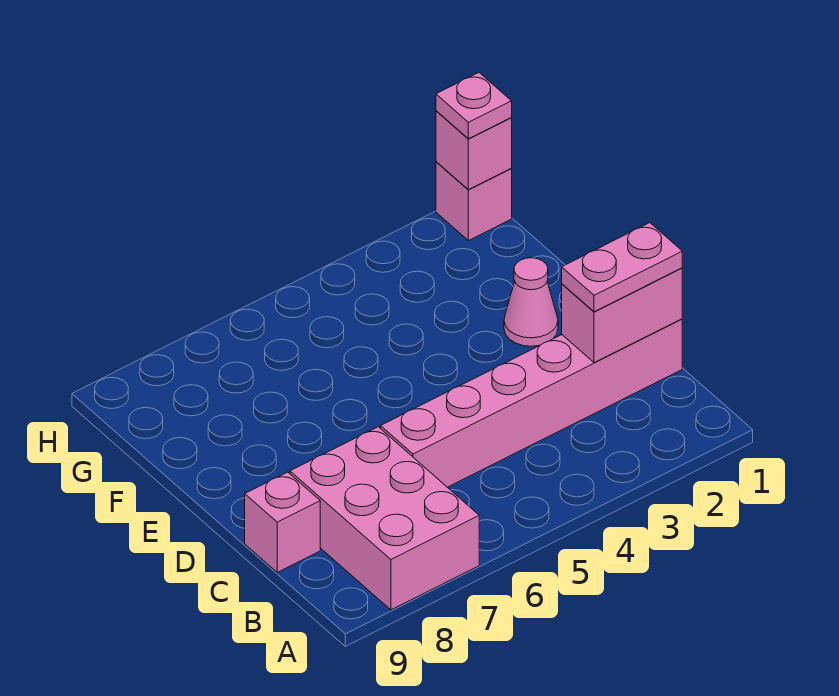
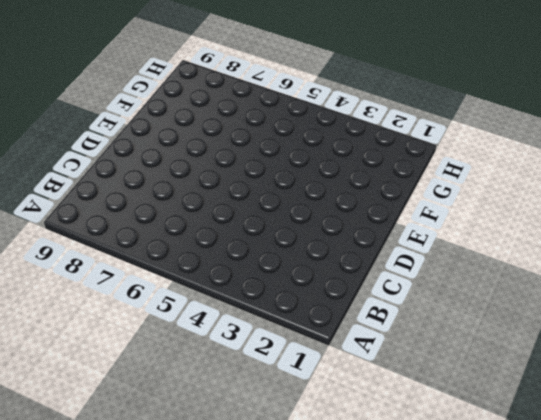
none -> pink brick A7:C8 level 1
none -> pink brick C1:C6 level 1

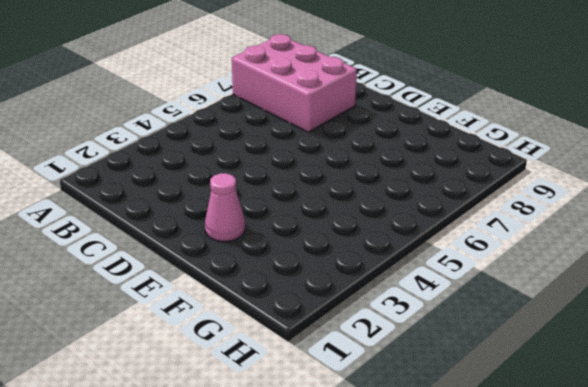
none -> pink brick C1:C6 level 1
none -> pink brick C9 level 1

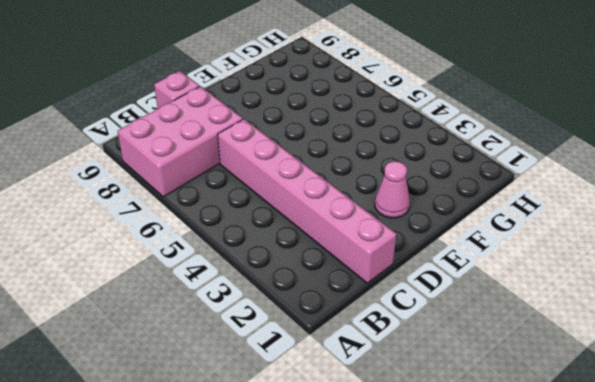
none -> pink brick H1 level 1
none -> pink brick C1:C2 level 2

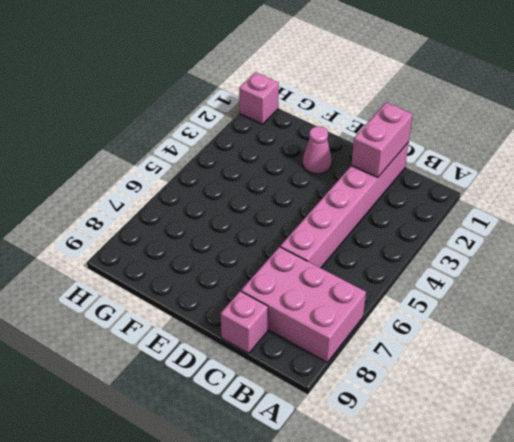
none -> pink brick H1 level 2
none -> pink plate C1:C2 level 3

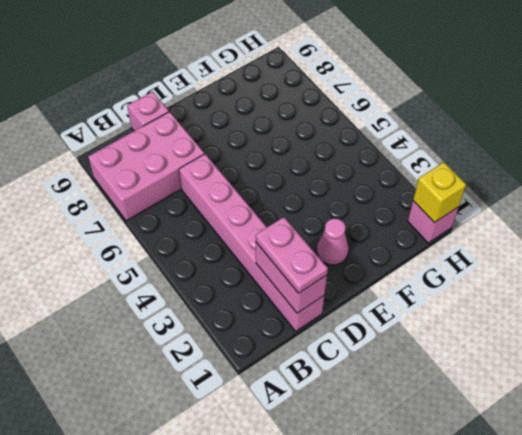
yellow brick H1 level 2 -> pink brick H1 level 2
none -> pink plate H1 level 3

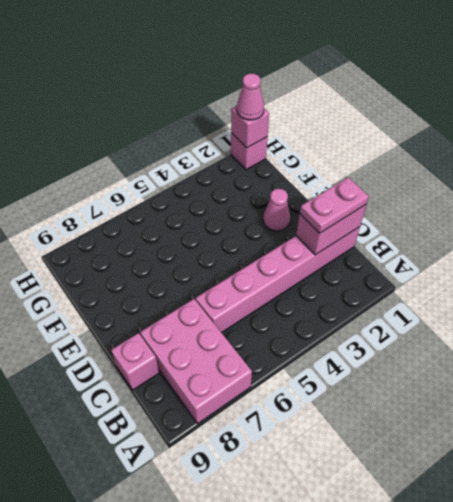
pink cone H1 level 3 -> pink plate H1 level 3

